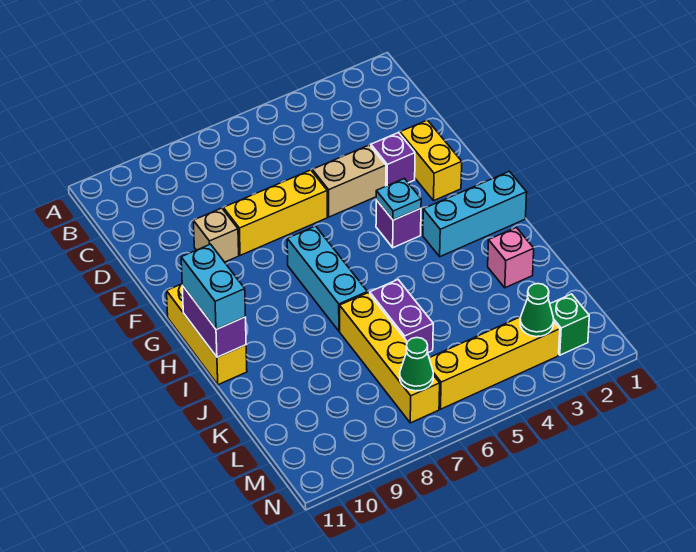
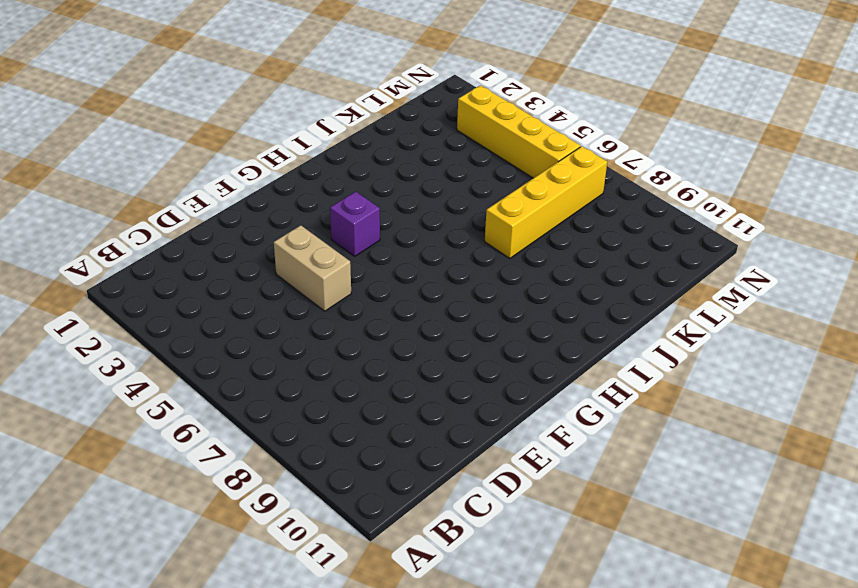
none -> yellow brick E2:F2 level 1
none -> purple brick E3 level 1
none -> yellow brick E6:E8 level 1

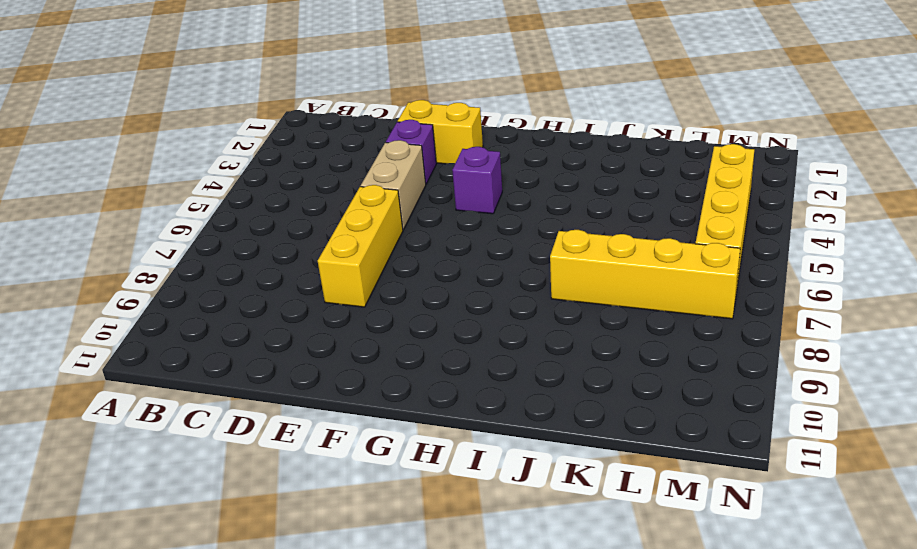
none -> tan brick E9 level 1
none -> cyan brick G7:I7 level 1
none -> yellow brick G11:I11 level 1

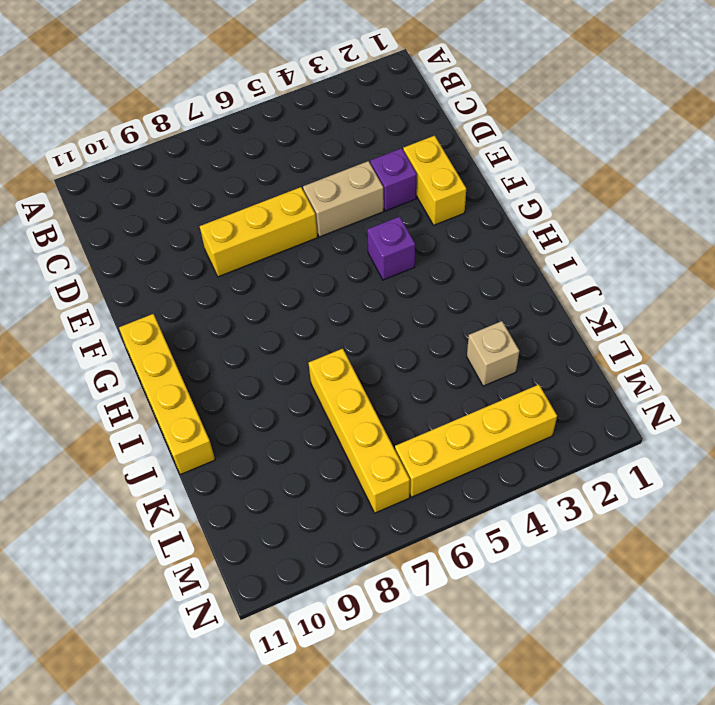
yellow brick G11:J11 level 1 -> yellow brick G11:I11 level 1
tan brick K3 level 1 -> tan brick E9 level 1
none -> cyan brick G7:I7 level 1
none -> cyan brick H1:H3 level 1
none -> pink brick J2 level 1

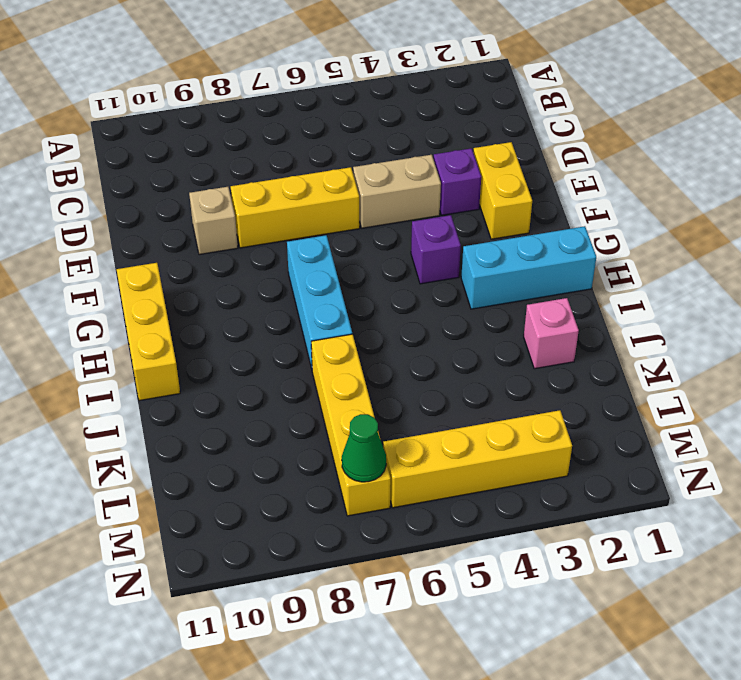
none -> purple brick J6:K6 level 1
none -> green brick M2 level 1
none -> cyan plate G4 level 2

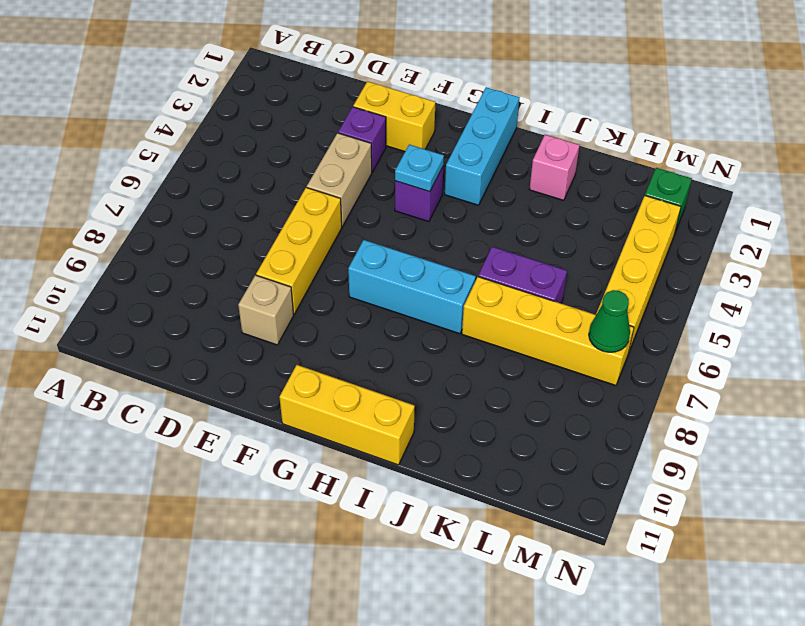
none -> purple brick H11:I11 level 2
none -> green cone M3 level 2
none -> cyan brick H11:I11 level 3

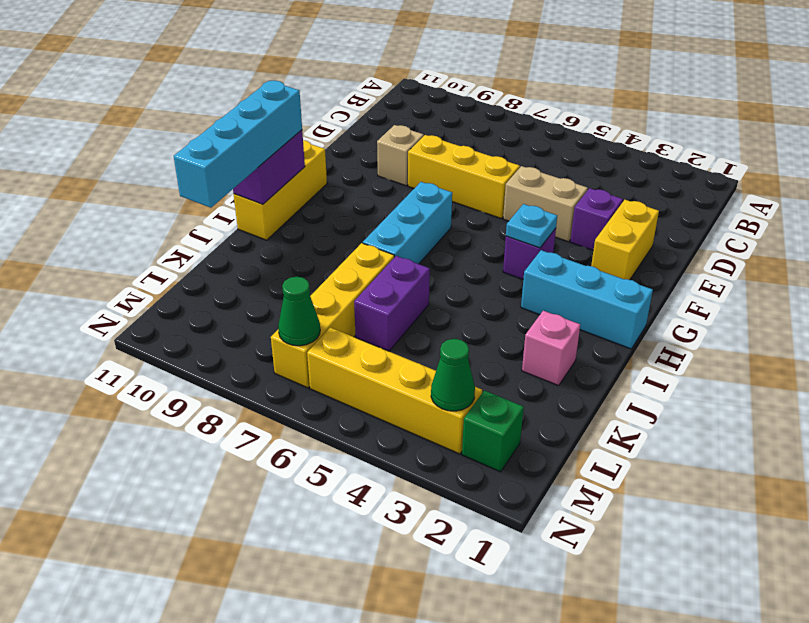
cyan brick H11:K11 level 3 -> cyan brick H11:I11 level 3

